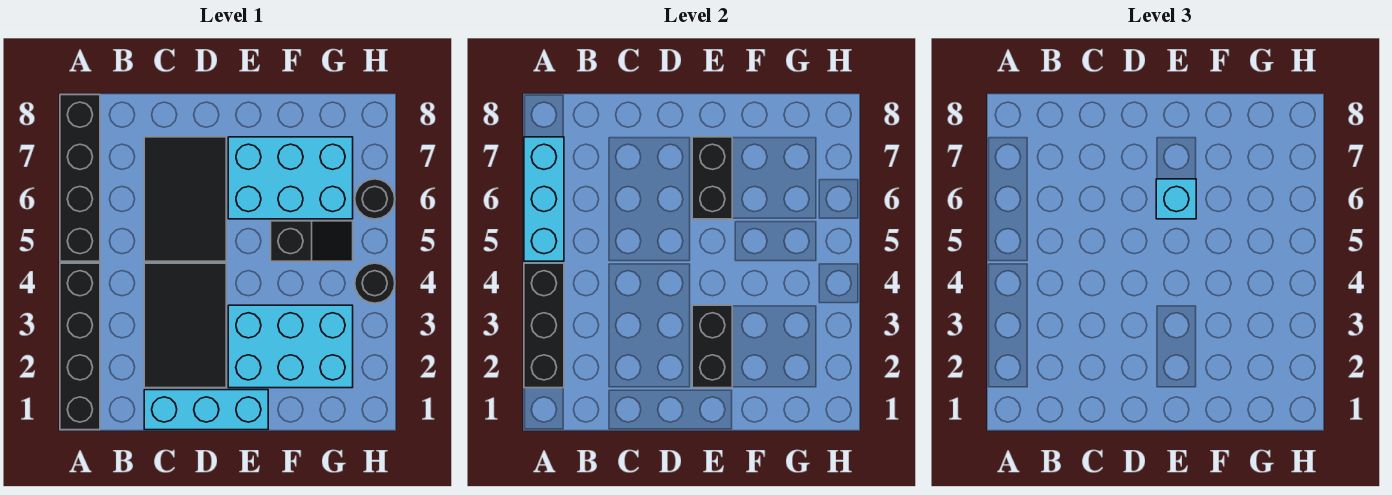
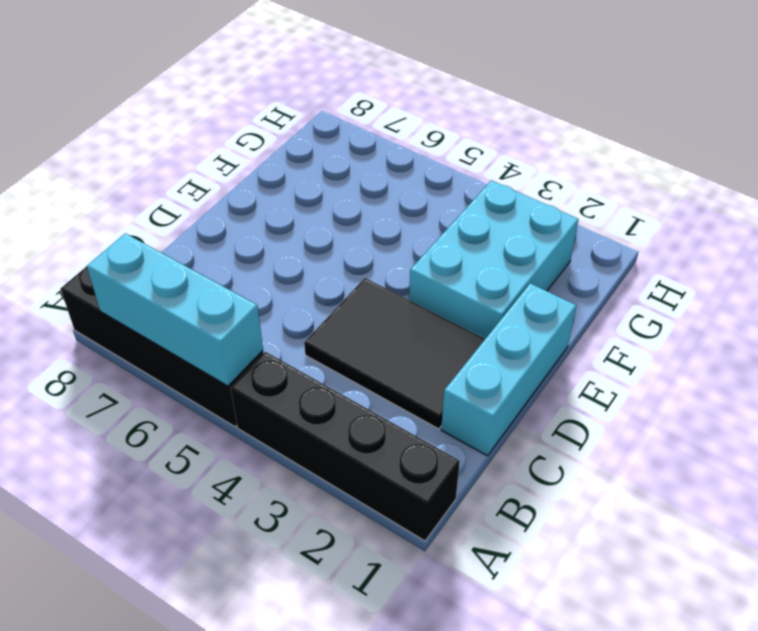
none -> black tile C5:D7 level 1
none -> cyan brick E6:G7 level 1
none -> black slope F5:G5 level 1 top F

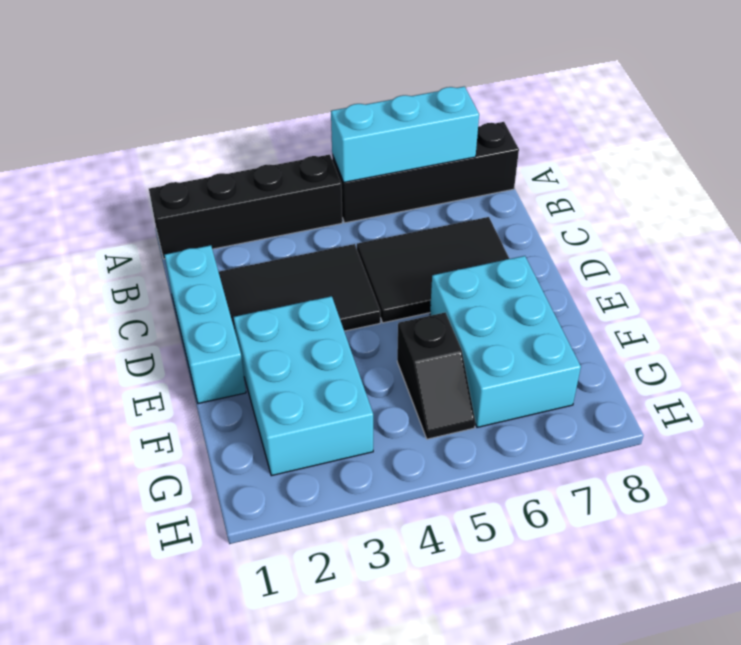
none -> black round brick H4 level 1
none -> black round brick H6 level 1
none -> black brick A2:A4 level 2

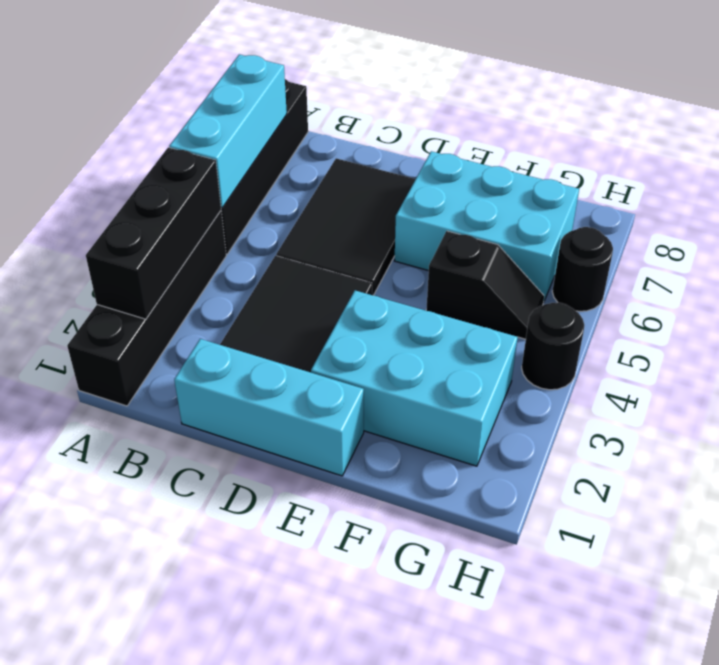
none -> black brick E2:E3 level 2
none -> black brick E6:E7 level 2
none -> cyan brick E6 level 3

